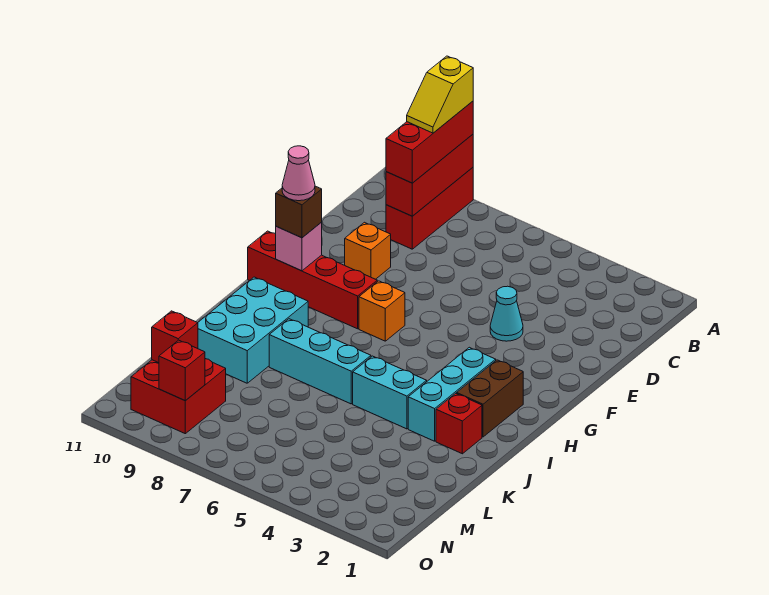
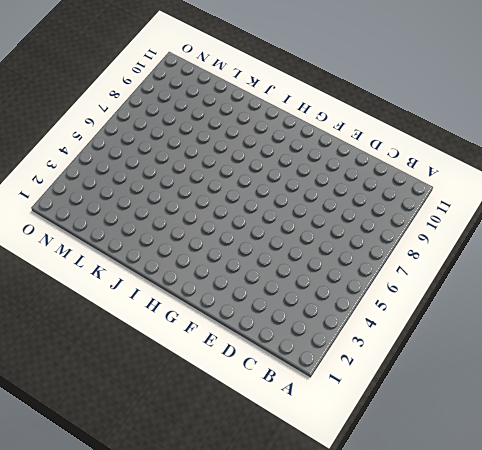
none -> red brick A9:C9 level 1
none -> cyan cone E4 level 1
none -> orange brick E9 level 1

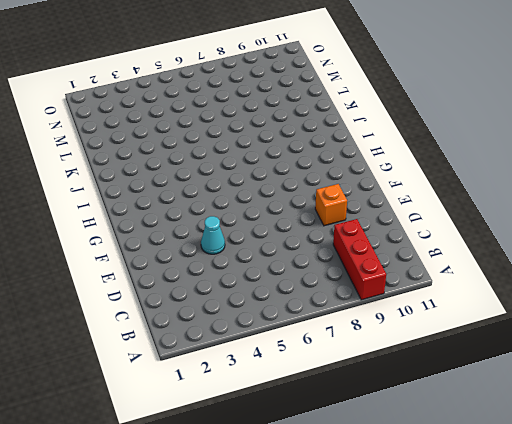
none -> orange brick G7 level 1
none -> red brick G8:G11 level 1
none -> brown brick H2:I2 level 1

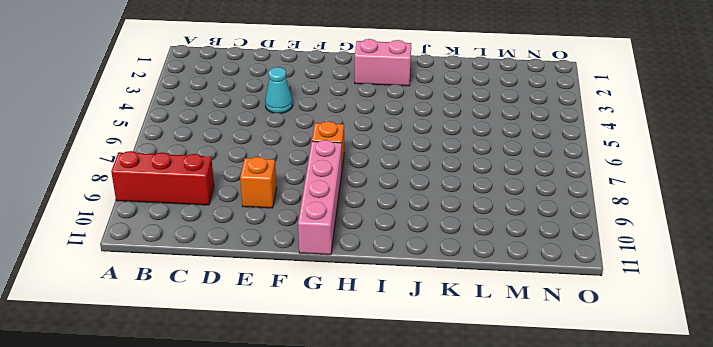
pink brick G8:G11 level 1 -> red brick G8:G11 level 1
pink brick H2:I2 level 1 -> brown brick H2:I2 level 1
none -> cyan brick H3:J3 level 1
none -> cyan brick I9:K10 level 1
none -> red brick J2 level 1

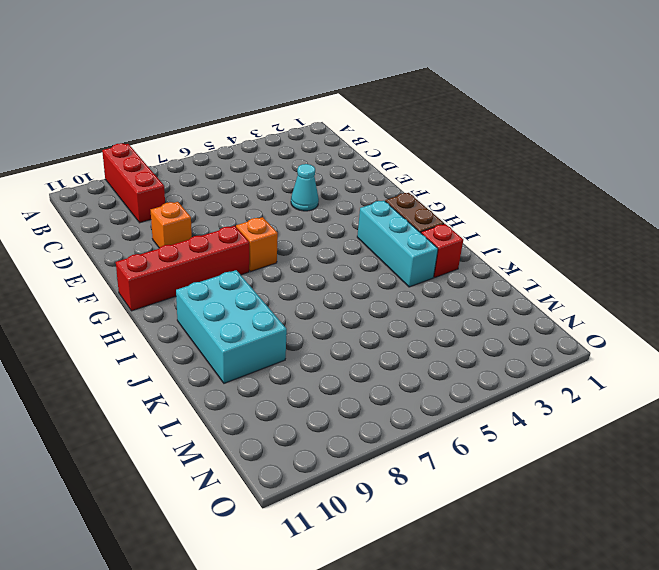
none -> cyan brick J4:J5 level 1
none -> cyan brick J6:J8 level 1
none -> red brick M9:N10 level 1

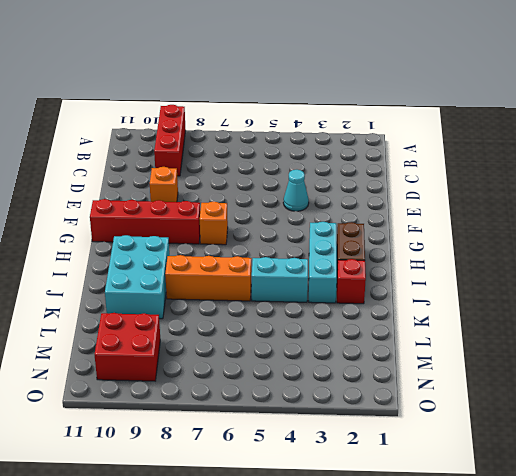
orange brick J6:J8 level 1 -> cyan brick J6:J8 level 1
none -> red brick A9:C9 level 2
none -> pink brick G10 level 2
none -> red brick M10 level 2

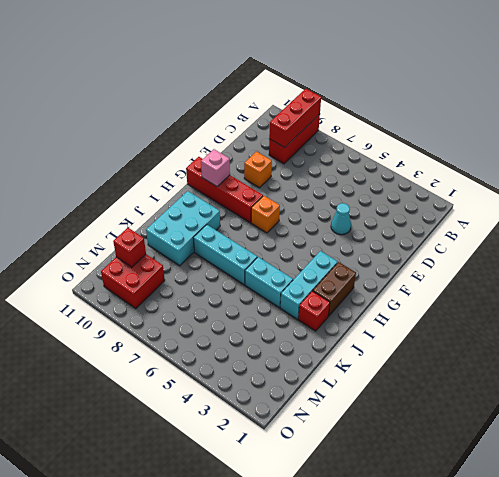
none -> red brick N9 level 2
none -> red brick A9:C9 level 3
none -> brown brick G10 level 3

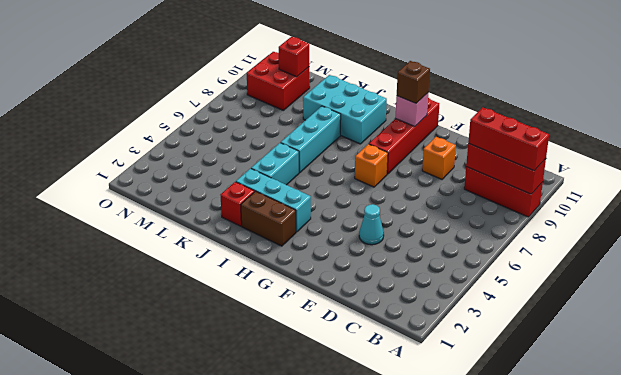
none -> red brick N9 level 2
none -> yellow slope A9:B9 level 4 top A
none -> pink cone G10 level 4

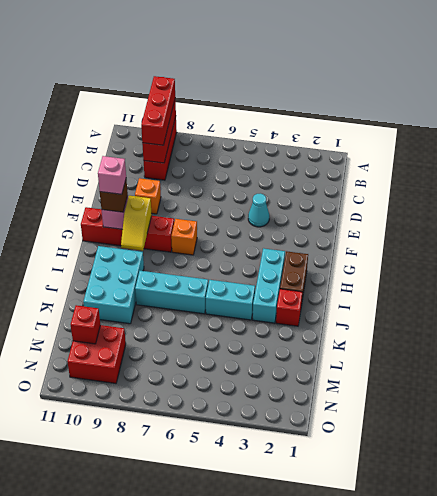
yellow slope G9:H9 level 2 top G -> yellow slope A9:B9 level 4 top A
pink brick G10 level 4 -> pink cone G10 level 4
none -> red brick N9 level 2

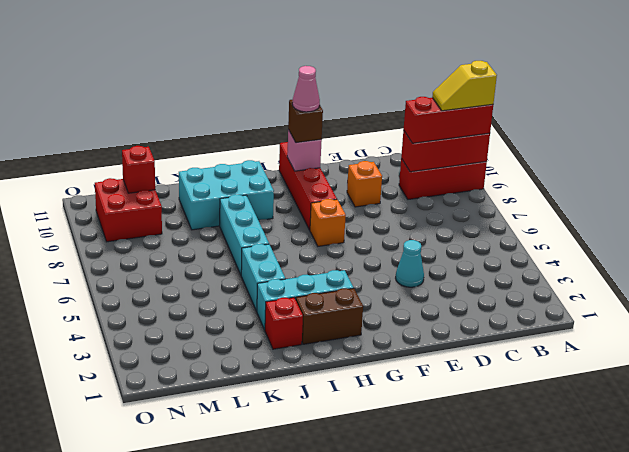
none -> red brick N9 level 2

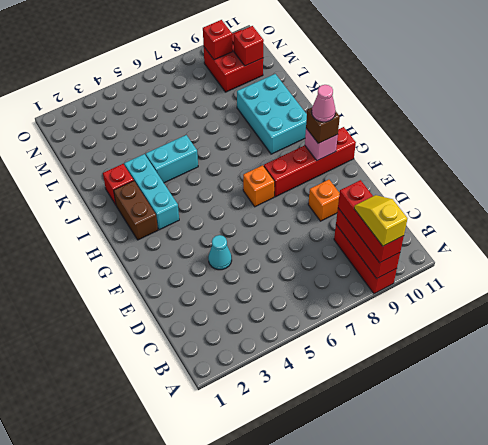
none -> cyan brick J6:J8 level 1

